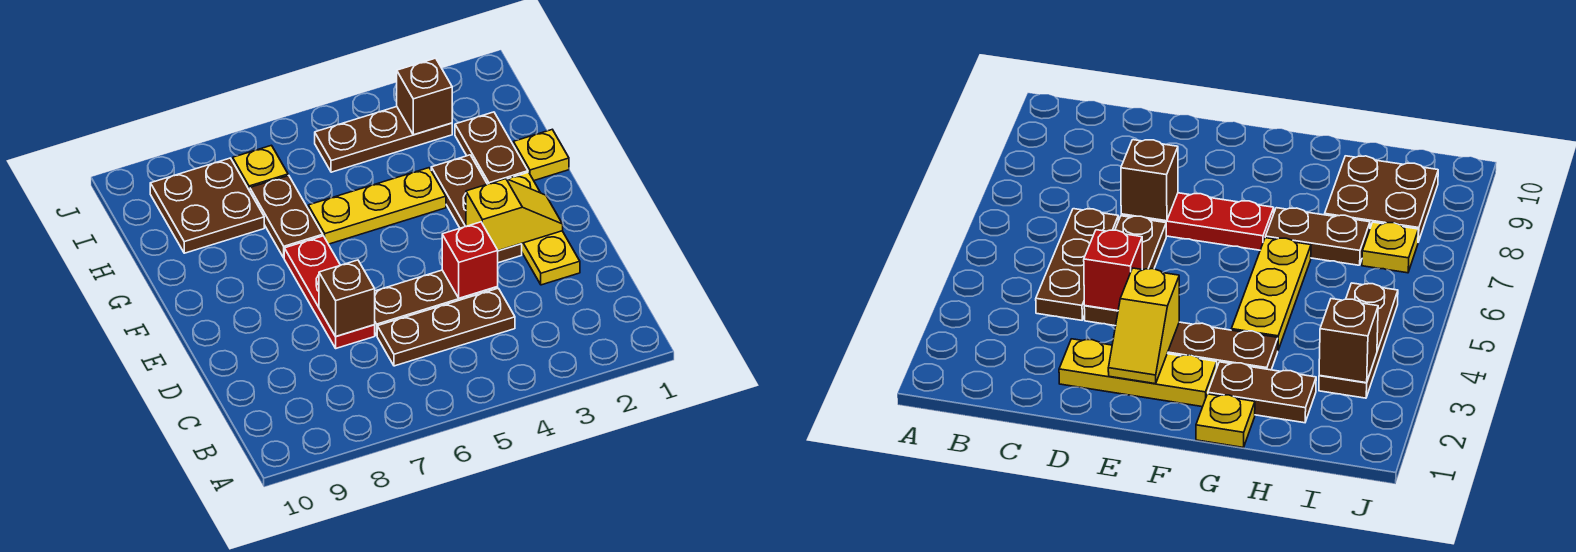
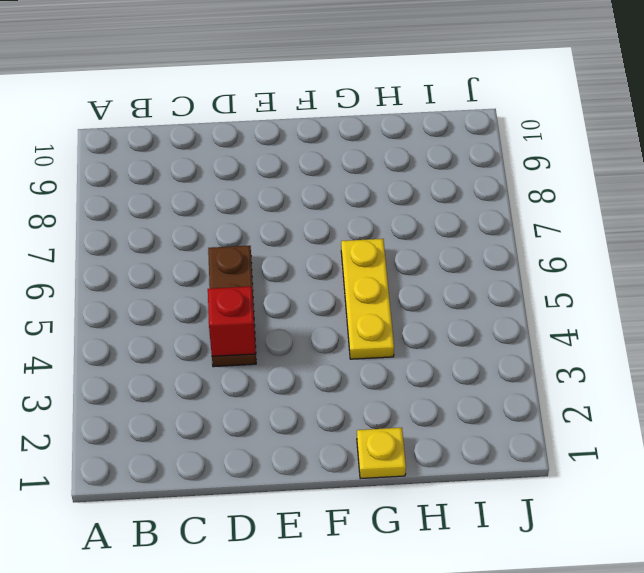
none -> brown plate C4:C6 level 1
none -> yellow plate D2:F2 level 1
none -> red plate D7:F7 level 1

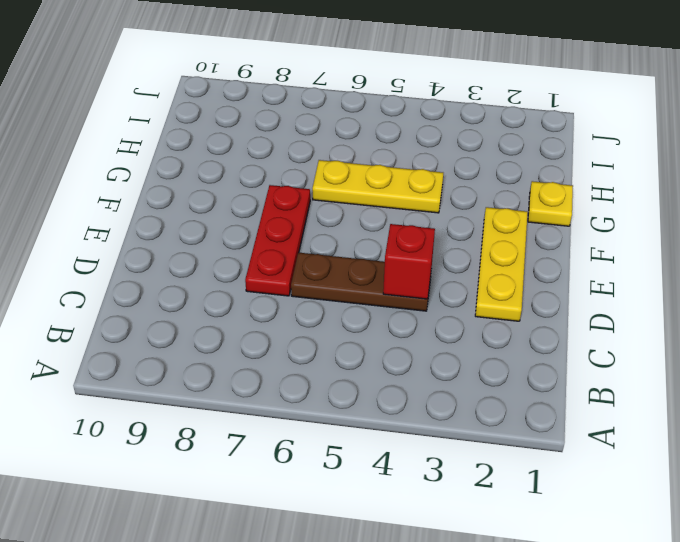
none -> brown plate C4:C6 level 1
none -> brown plate E3:G3 level 1
none -> brown plate G2:H2 level 1

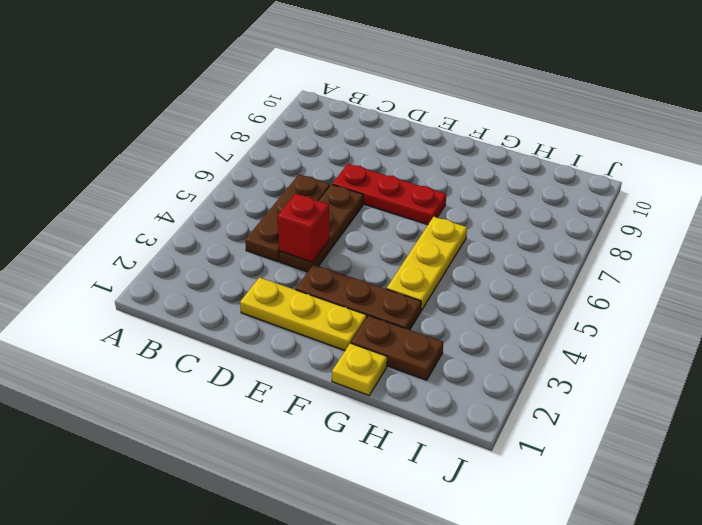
none -> brown plate G7:H7 level 1
none -> brown plate H8:I9 level 1
none -> brown plate I3:I5 level 1

